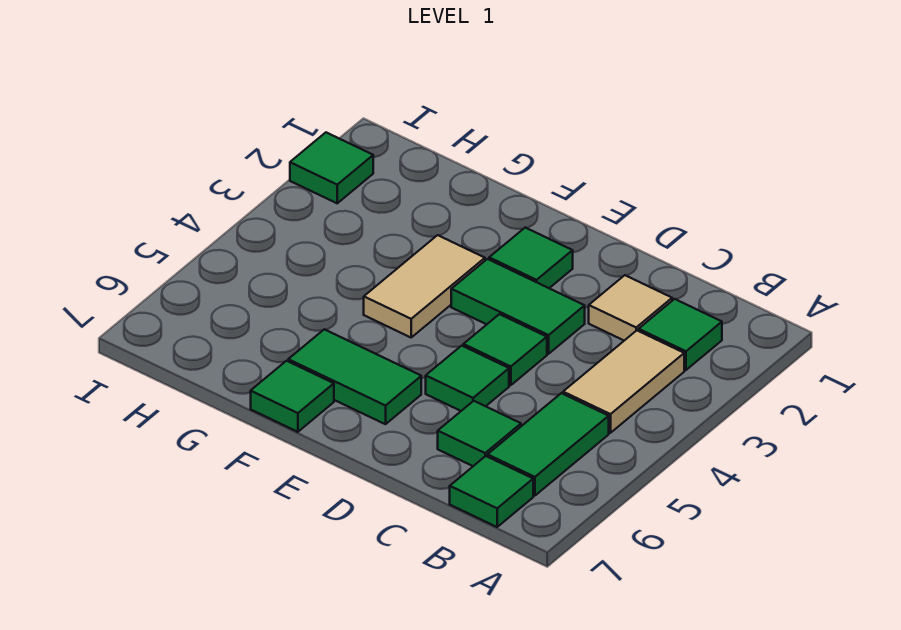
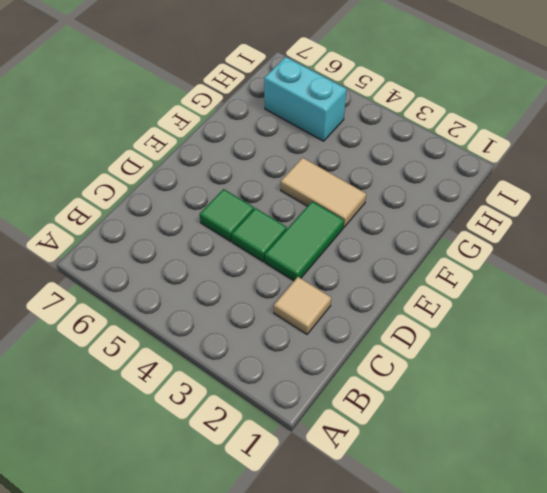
cyan brick H5:H6 level 1 -> none
none -> green tile B2 level 1
none -> tan tile B3:B4 level 1
none -> green tile B5:B6 level 1

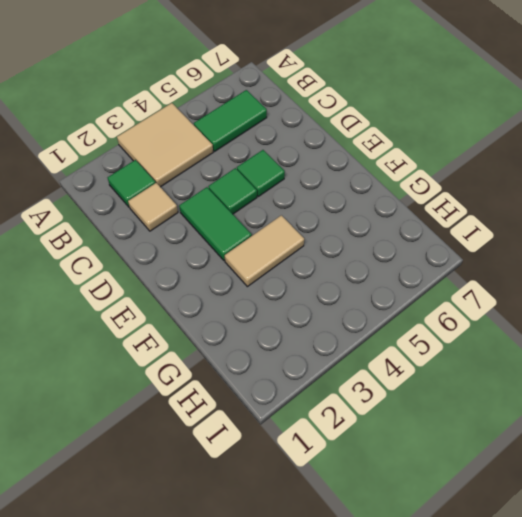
tan tile A3:B4 level 1 -> tan tile B3:B4 level 1
none -> green tile B7 level 1
none -> green tile C6 level 1
none -> green tile E2 level 1

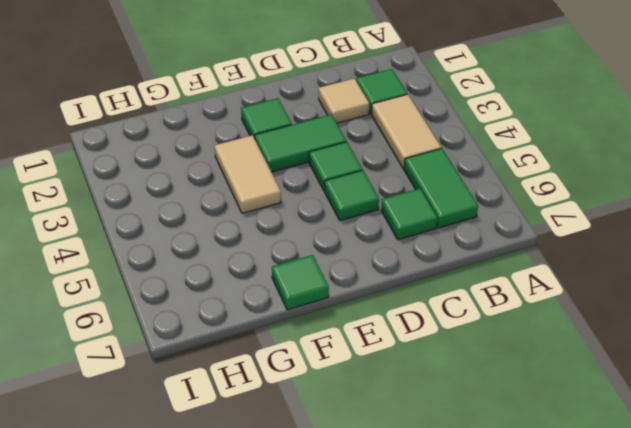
none -> green tile B7 level 1
none -> green tile E6:F6 level 1
none -> green tile I2 level 1

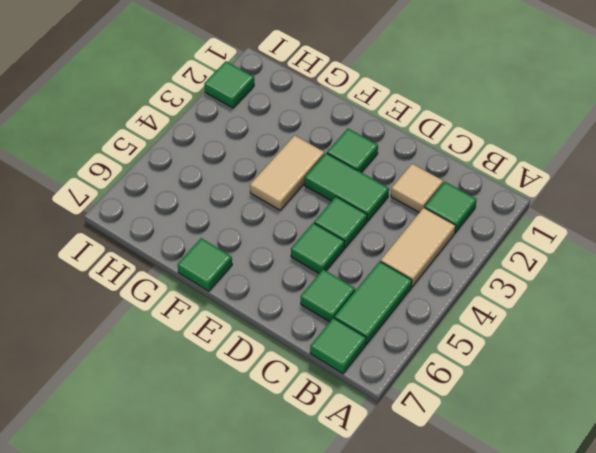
none -> green tile E6:F6 level 1

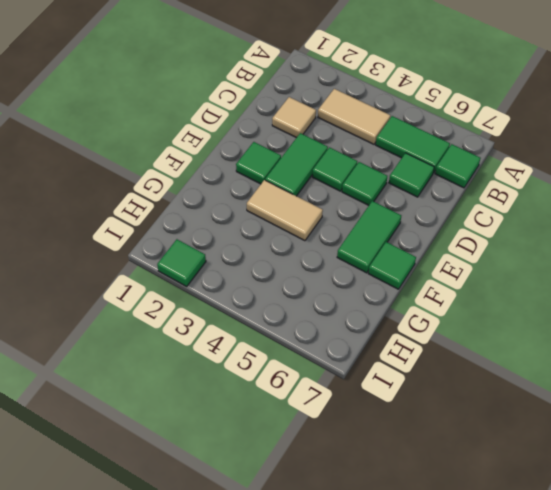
none -> green tile B2 level 1

